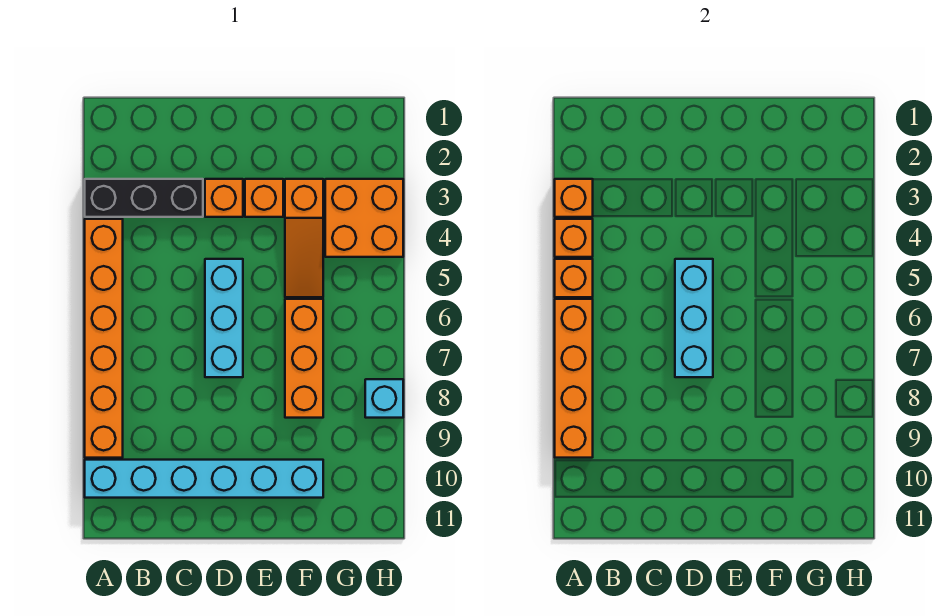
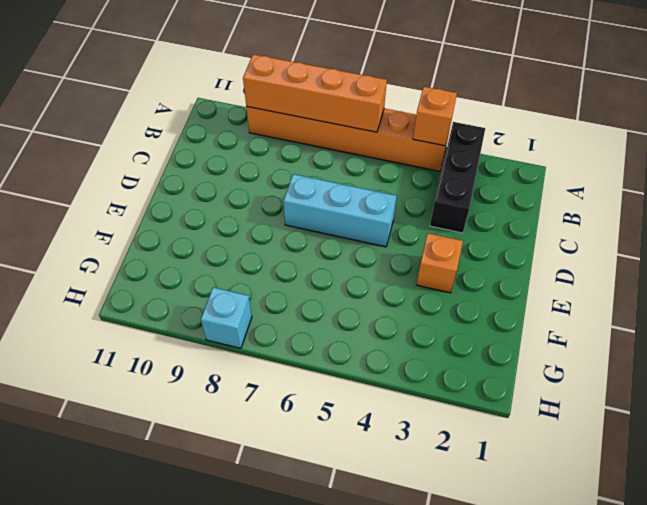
none -> cyan brick A10:F10 level 1
none -> orange brick D3 level 1
none -> orange slope F3:F5 level 1 top 3

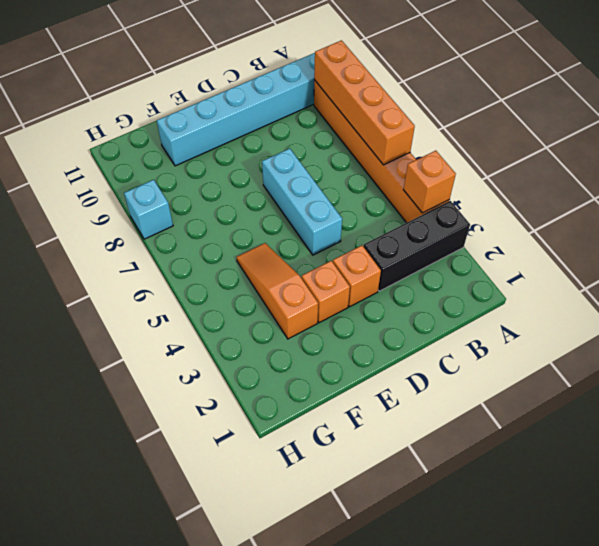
none -> orange brick F6:F8 level 1
none -> orange brick G3:H4 level 1
none -> orange brick A3 level 2

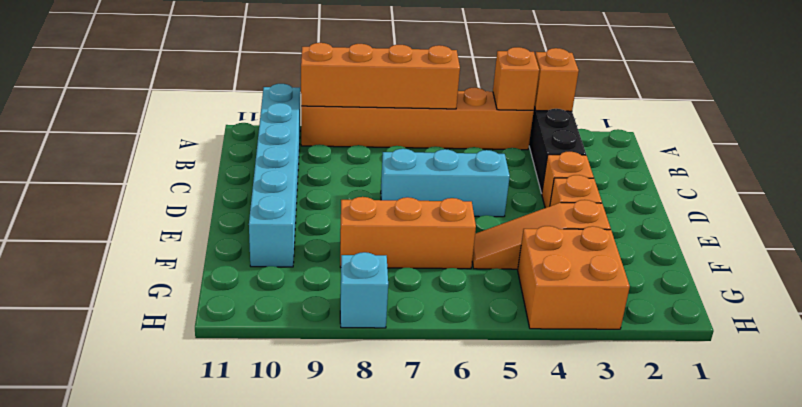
none -> orange brick A5 level 2
none -> cyan brick D5:D7 level 2

